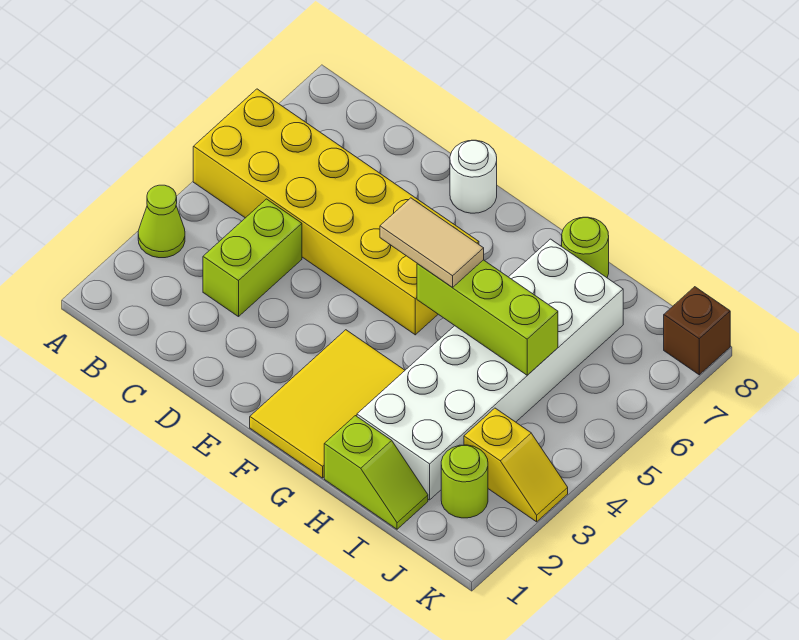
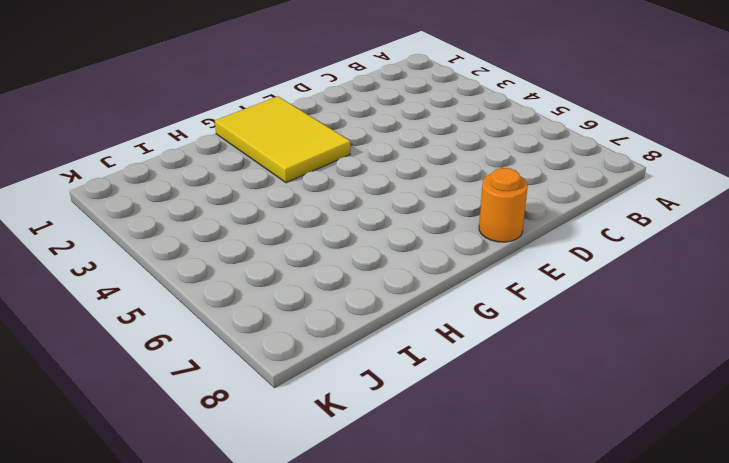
orange round brick E8 level 1 -> white round brick E8 level 1
none -> lime cone A3 level 1
none -> yellow brick A5:F6 level 1
none -> lime brick C3:C4 level 1

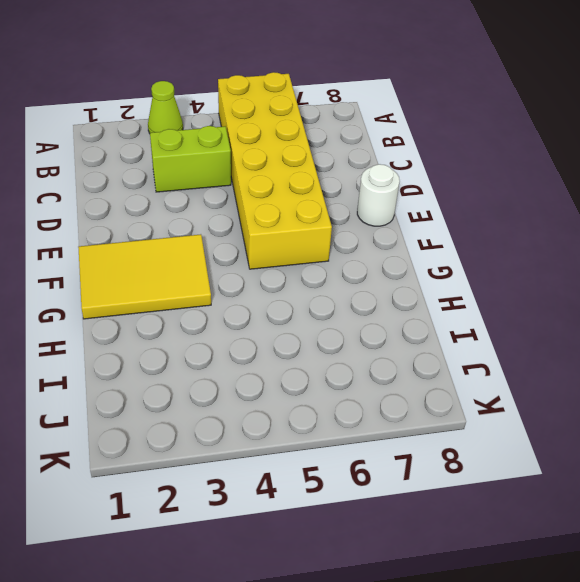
none -> lime slope H1:I1 level 1 top H
none -> white brick H2:I7 level 1
none -> lime round brick H8 level 1

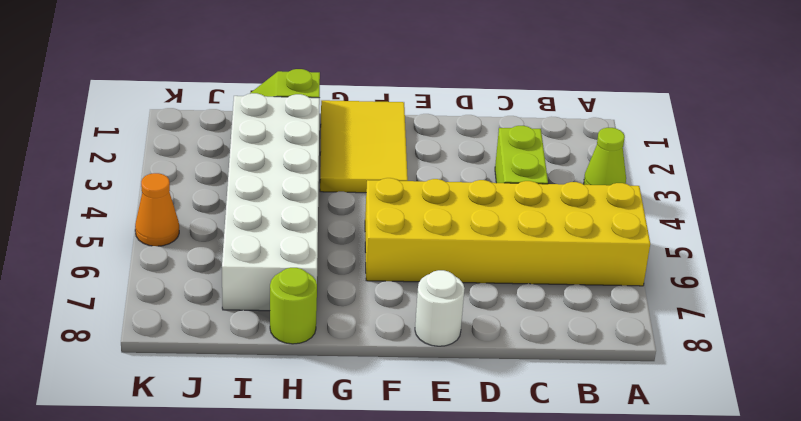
orange cone K5 level 1 -> none
none -> lime round brick J2 level 1
none -> yellow slope J3:K3 level 1 top J
none -> brown brick K8 level 1

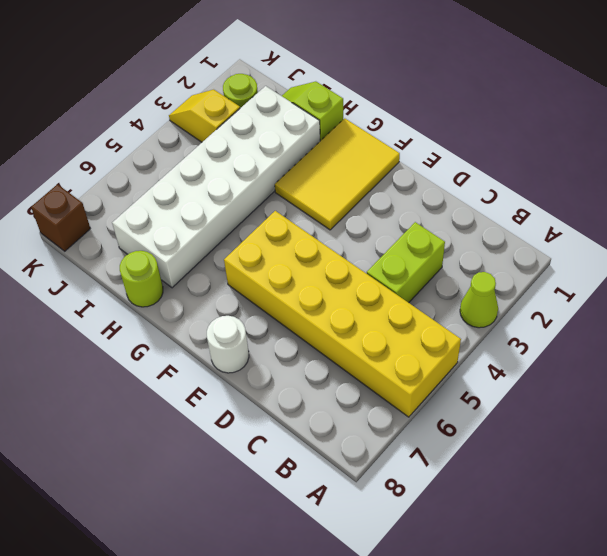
none -> lime brick G5:I5 level 2
none -> tan tile F5:G5 level 3

